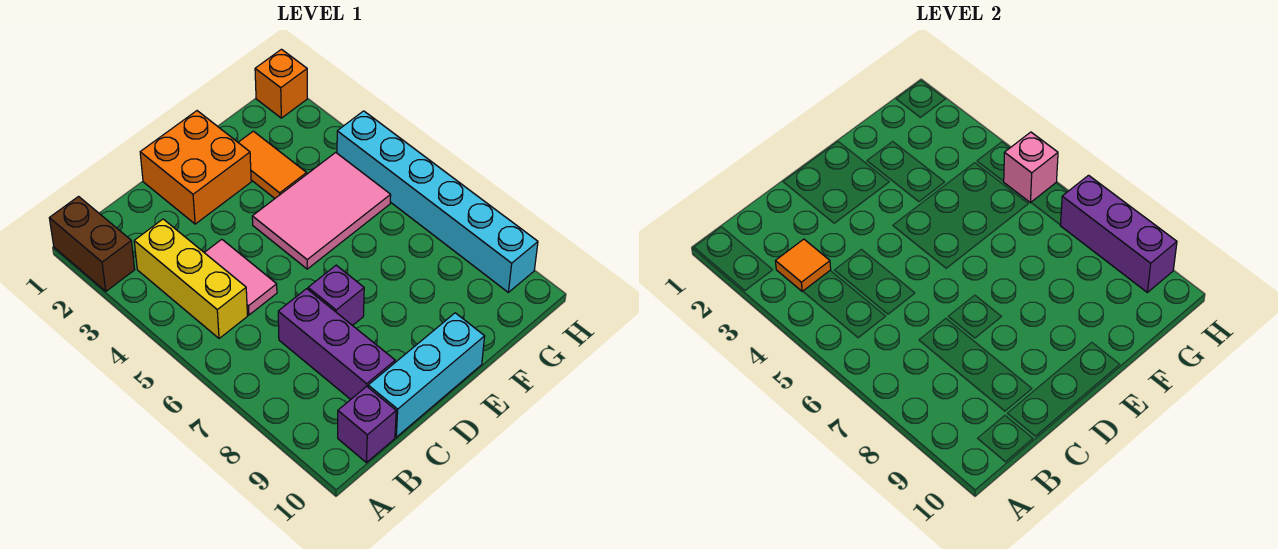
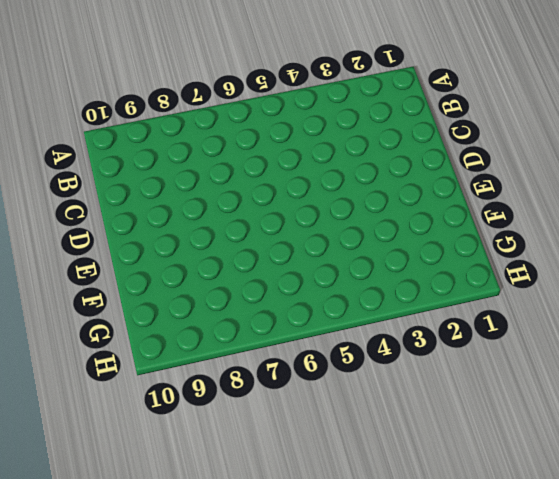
none -> brown brick A1:A2 level 1
none -> yellow brick B3:B5 level 1
none -> purple brick B10 level 1

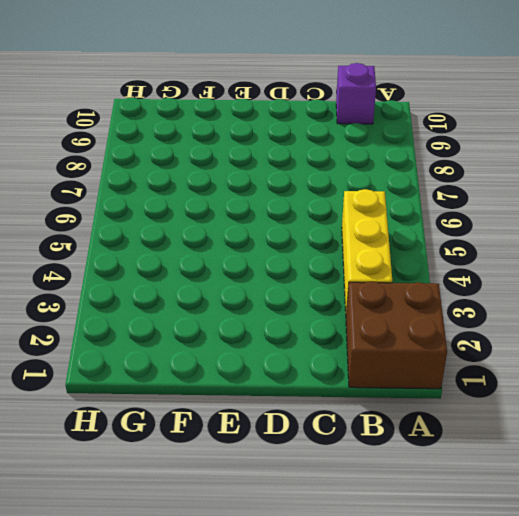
brown brick A1:B2 level 1 -> brown brick A1:A2 level 1
none -> pink tile C4:C5 level 1
none -> purple brick C7:C9 level 1
none -> cyan brick C10:E10 level 1

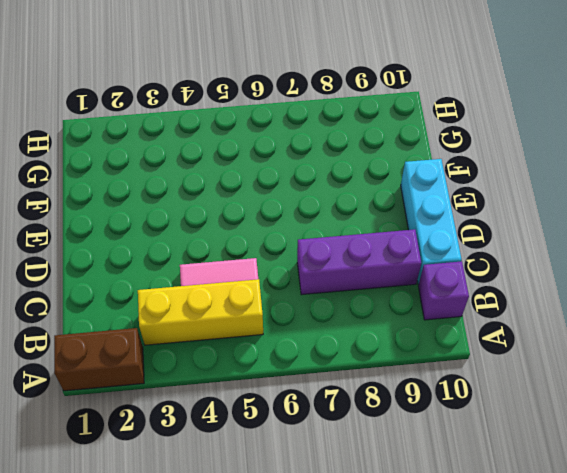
none -> orange brick D1:E2 level 1
none -> purple brick D7 level 1
none -> pink tile E4:G5 level 1

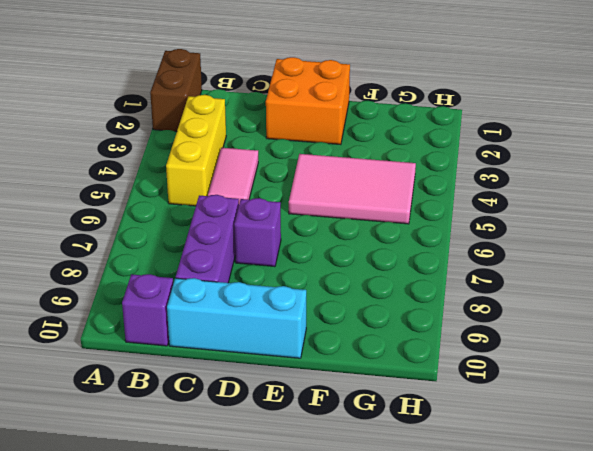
none -> orange tile F2:F3 level 1
none -> orange brick H1 level 1
none -> cyan brick H4:H9 level 1

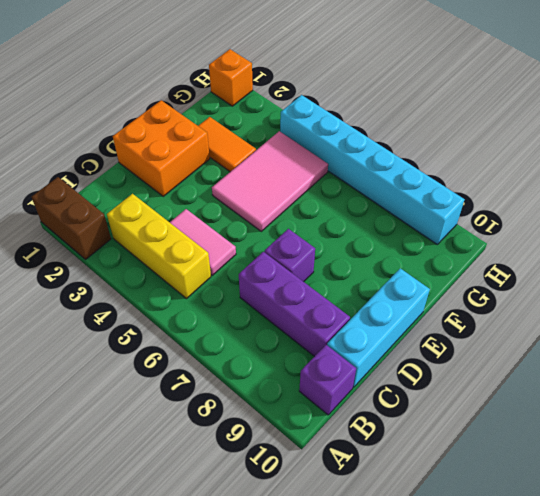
none -> orange tile B3 level 2
none -> pink brick H5 level 2
none -> purple brick H7:H9 level 2

